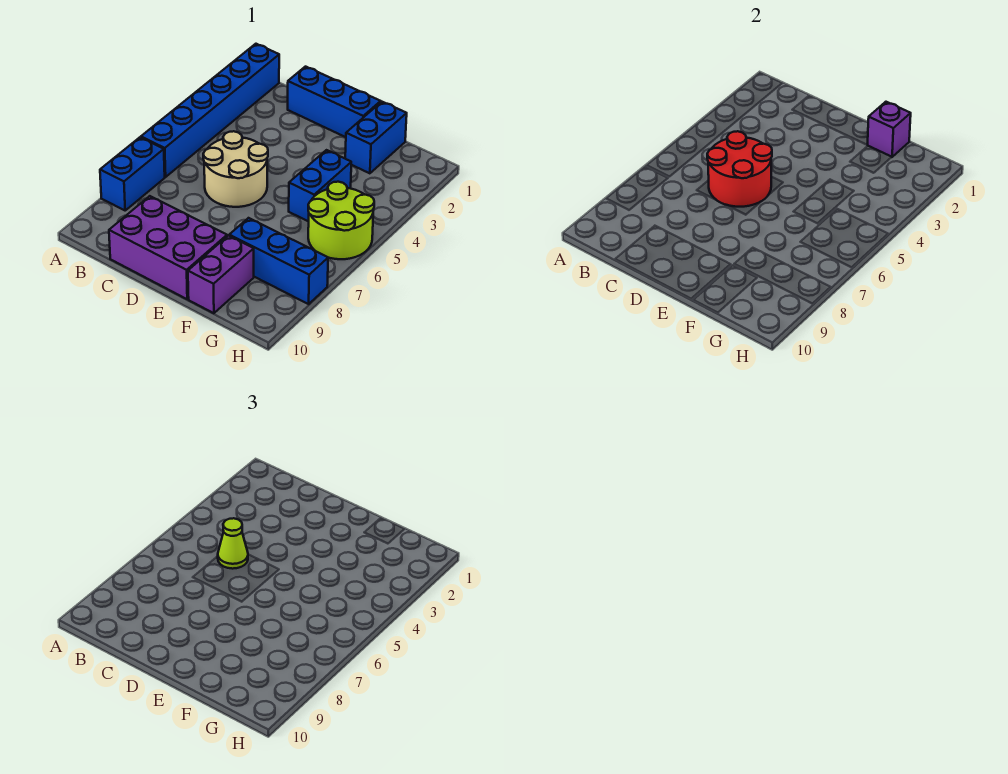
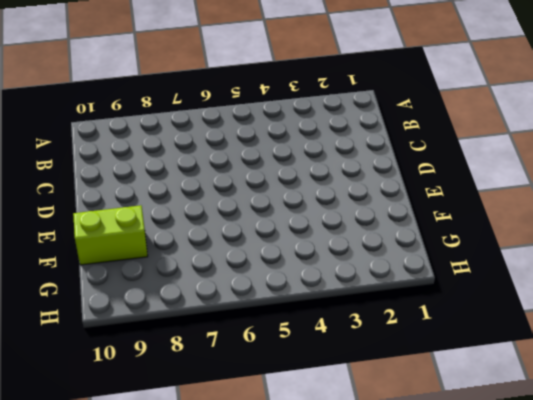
lime brick F9:F10 level 1 -> purple brick F9:F10 level 1
none -> blue brick A1:A6 level 1
none -> blue brick A7:A8 level 1
none -> blue brick C1:E1 level 1

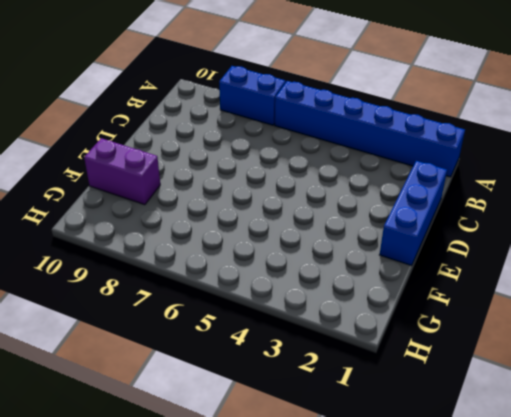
none -> tan round brick C5:D6 level 1
none -> purple brick C9:E10 level 1
none -> blue brick F1:F2 level 1

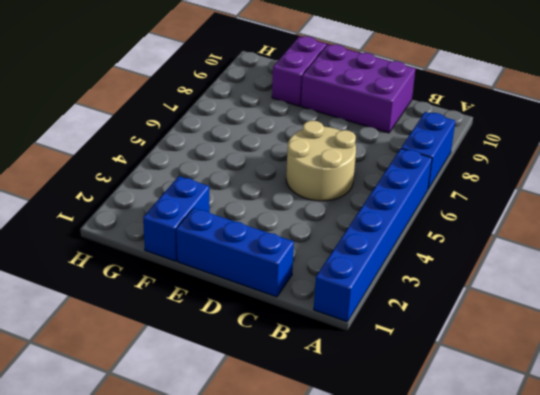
none -> blue brick F4:F5 level 1
none -> blue brick F8:H8 level 1
none -> lime round brick G5:H6 level 1

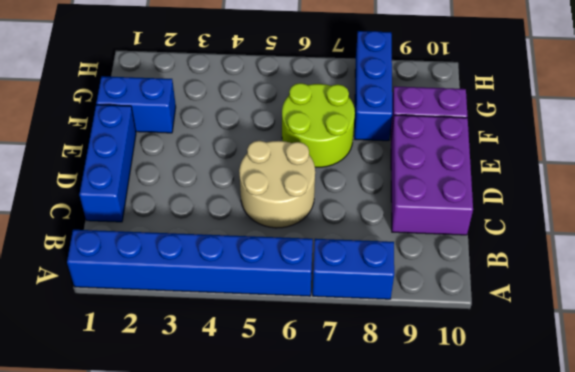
lime round brick E6:F7 level 1 -> lime round brick G5:H6 level 1
none -> blue brick F4:F5 level 1
none -> red round brick C5:D6 level 2
none -> purple brick F1 level 2

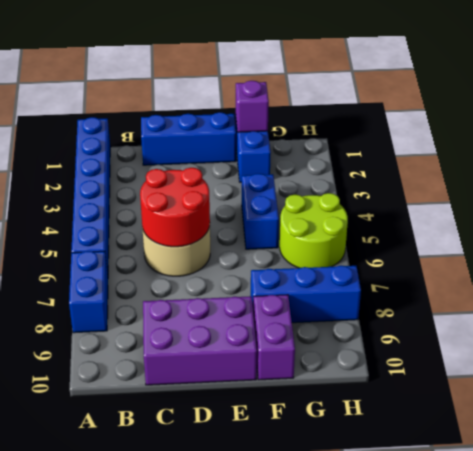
none -> lime cone C5 level 3

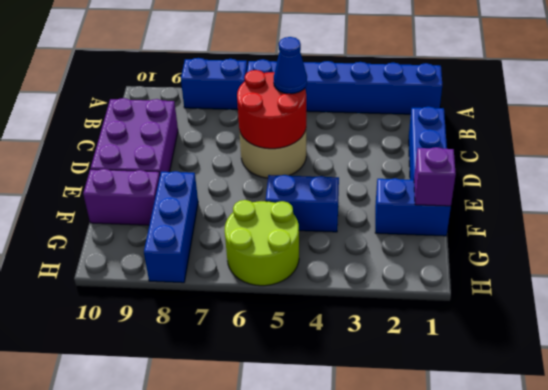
blue cone C5 level 3 -> lime cone C5 level 3

